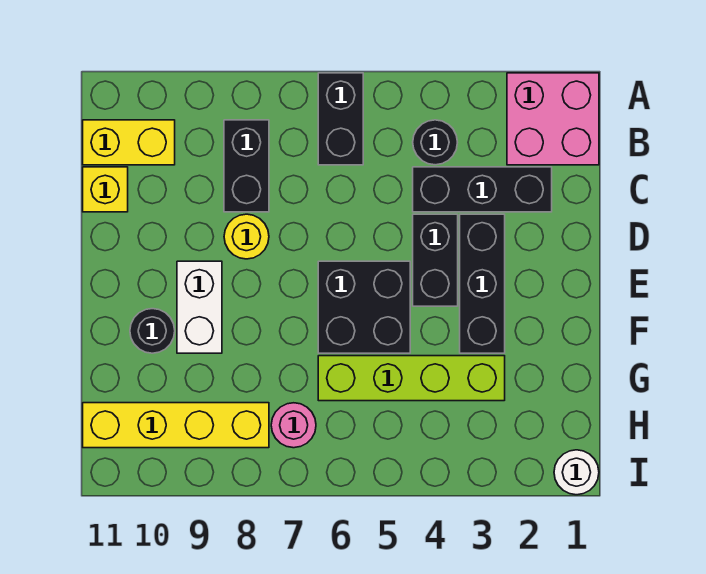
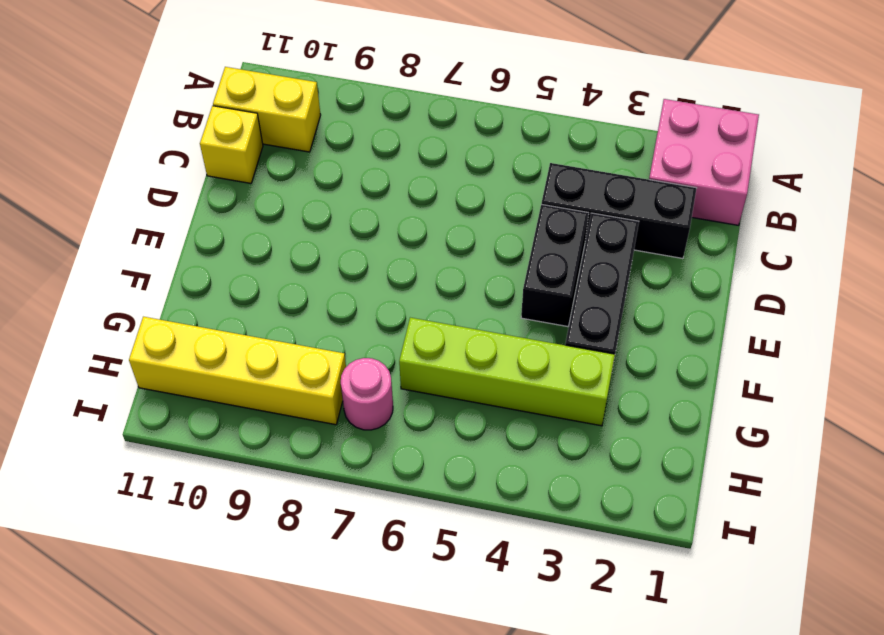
none -> black brick A6:B6 level 1
none -> black round brick B4 level 1
none -> black brick B8:C8 level 1

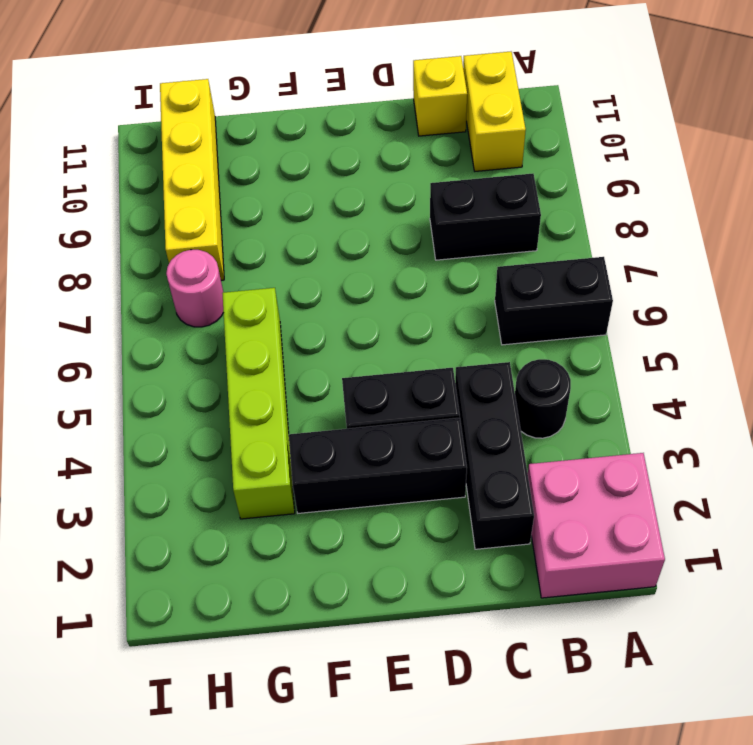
none -> yellow round brick D8 level 1
none -> black brick E5:F6 level 1
none -> white brick E9:F9 level 1

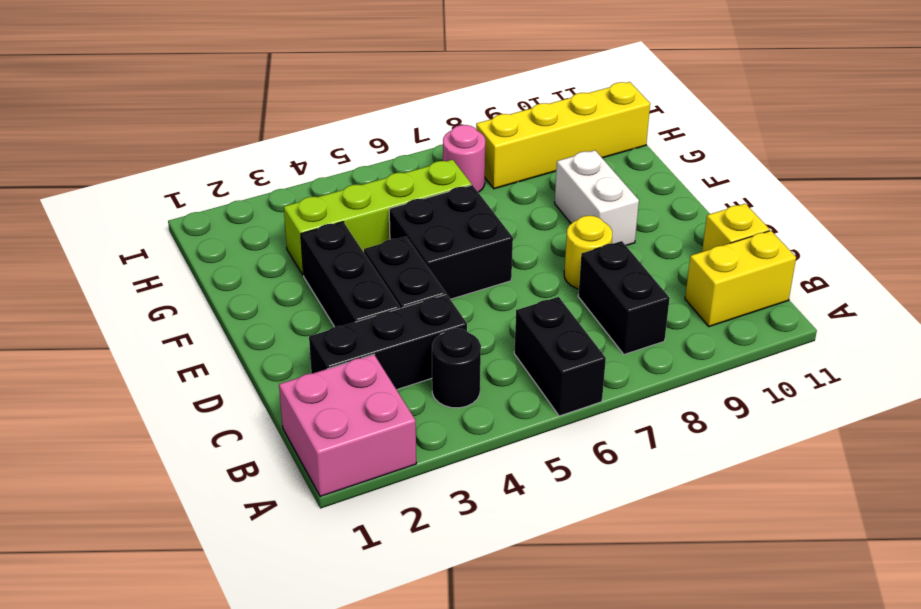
none -> black round brick F10 level 1
none -> white round brick I1 level 1

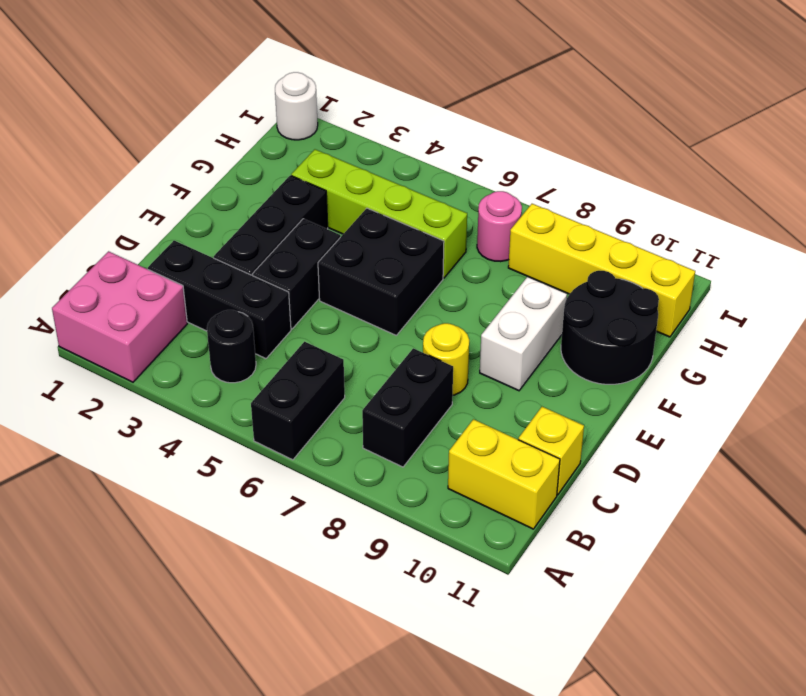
black round brick F10:G11 level 1 -> black round brick F10 level 1

